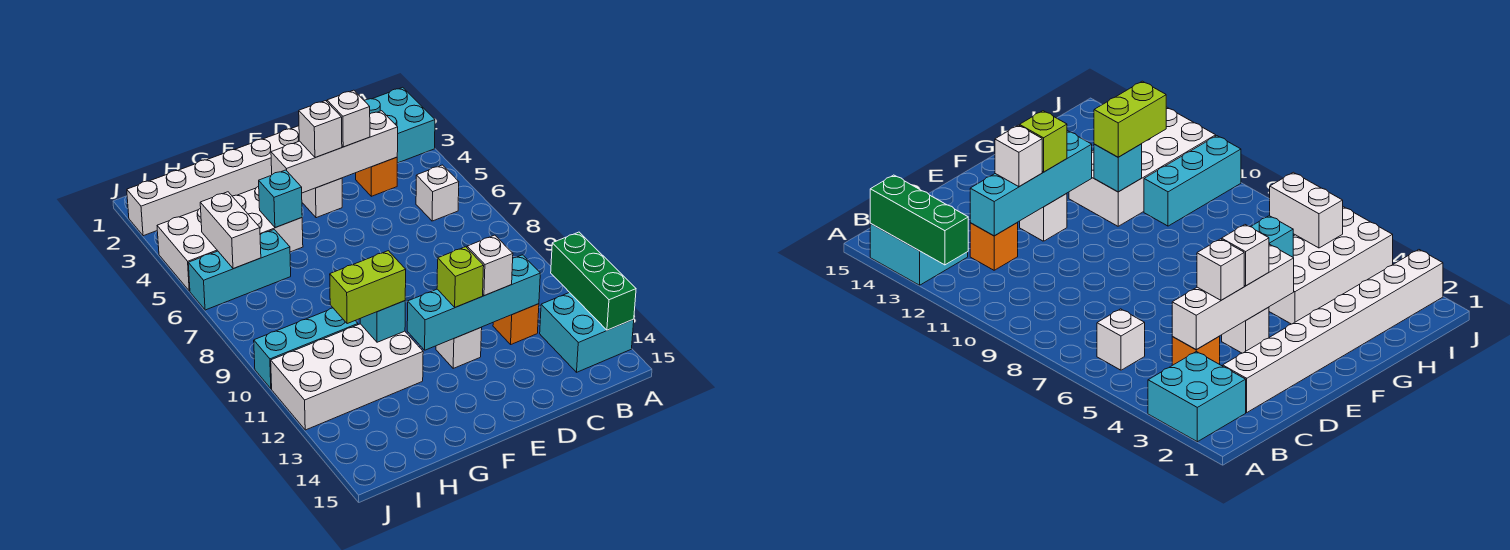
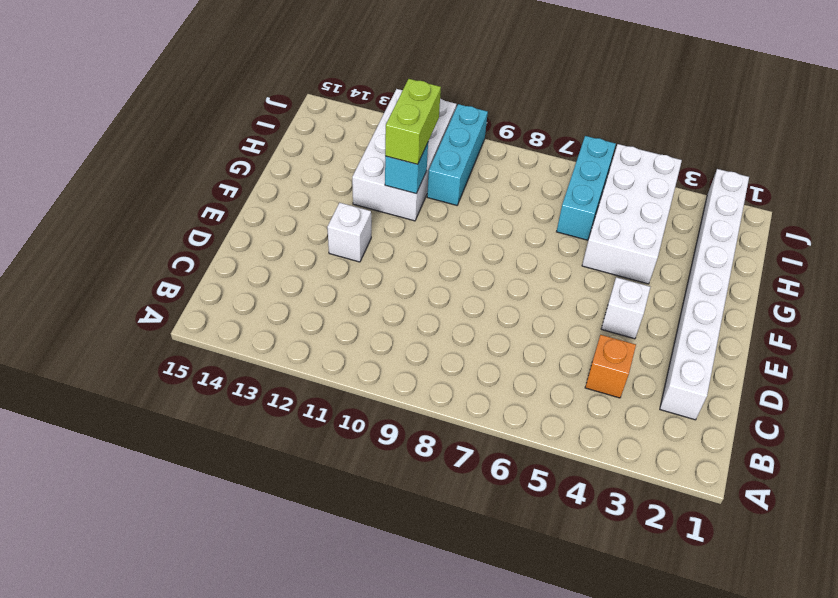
none -> cyan brick A2:B3 level 1
none -> cyan brick A13:B14 level 1
none -> white brick B6 level 1

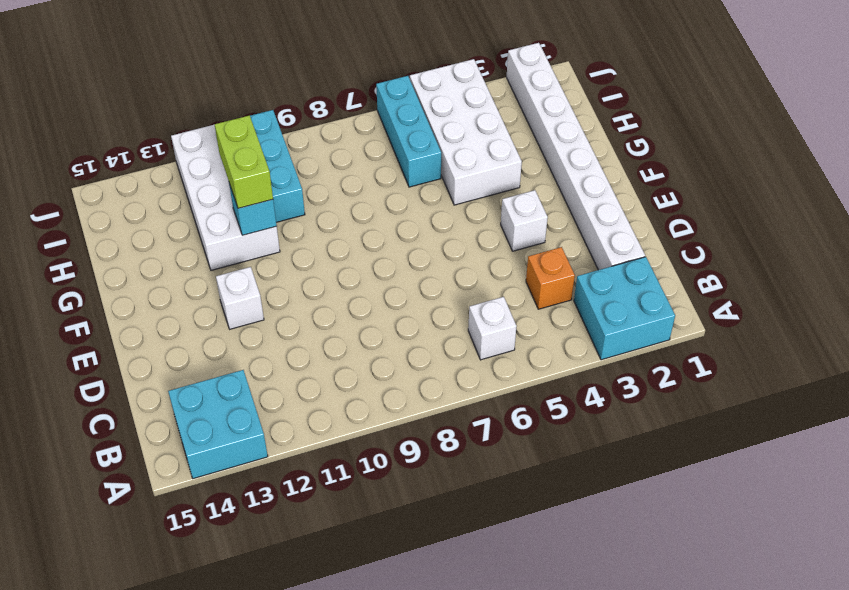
none -> orange brick C12 level 1
none -> green brick A12:A14 level 2
none -> white brick C4:F4 level 2

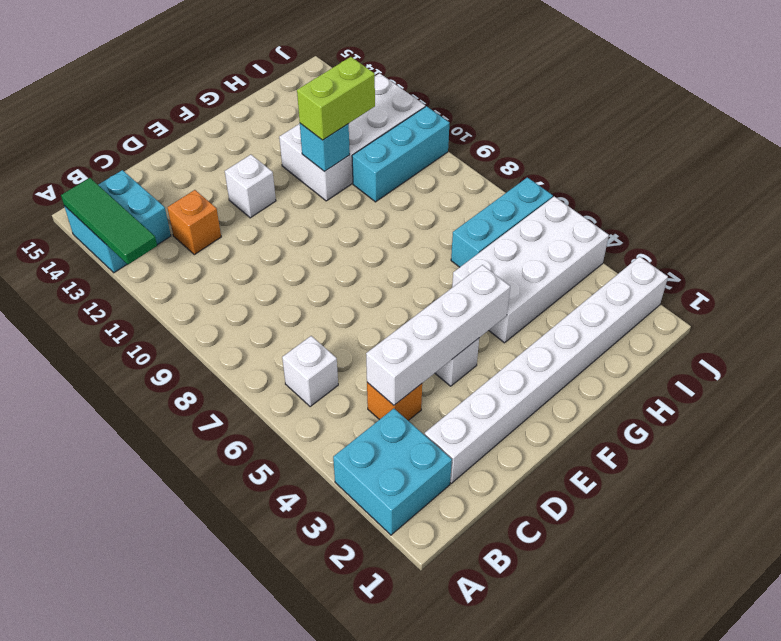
green tile A12:A14 level 2 -> green brick A12:A14 level 2
none -> cyan brick C12:F12 level 2
none -> cyan brick G5 level 2
none -> white brick I5:I6 level 2

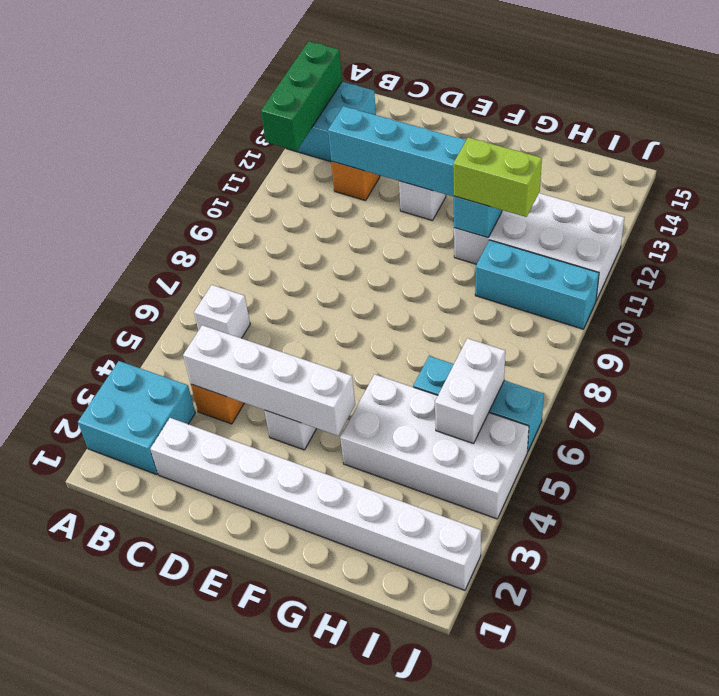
none -> cyan brick G5 level 2
none -> white brick D4 level 3
none -> white brick D12 level 3

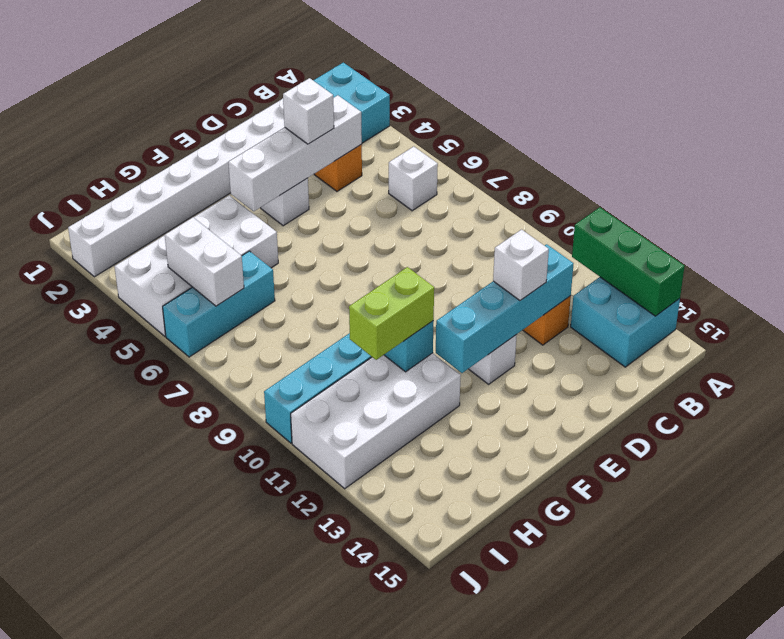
none -> cyan brick G5 level 2
none -> white brick E4 level 3
none -> lime brick E12 level 3

